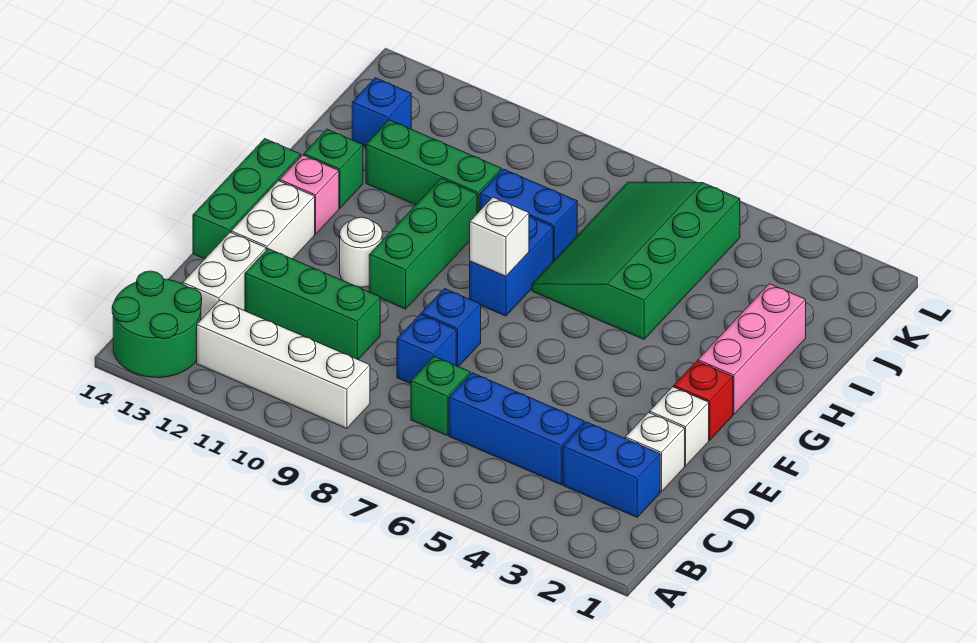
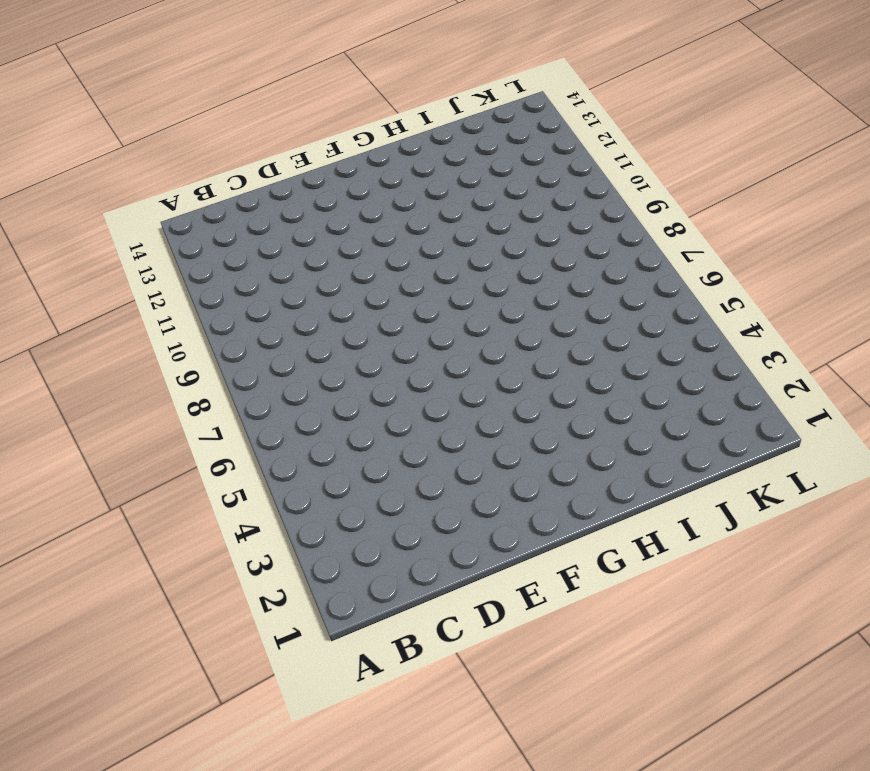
none -> green round brick A13:B14 level 1
none -> white brick B9:B12 level 1
none -> blue brick C2:C3 level 1

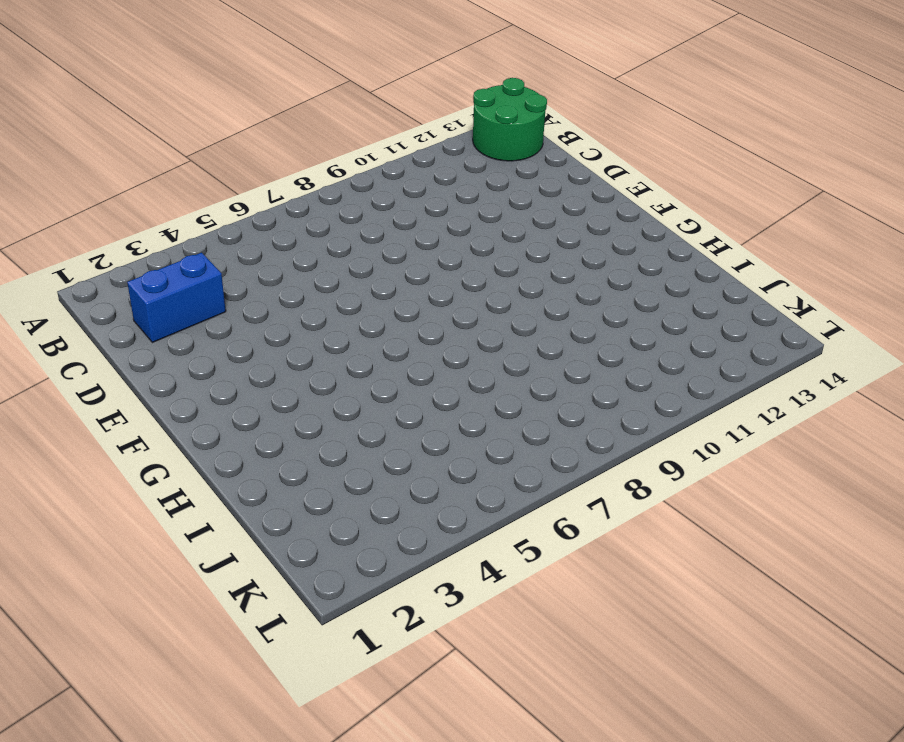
none -> white brick B9:B12 level 1
none -> blue brick C4:C6 level 1
none -> green brick C7 level 1

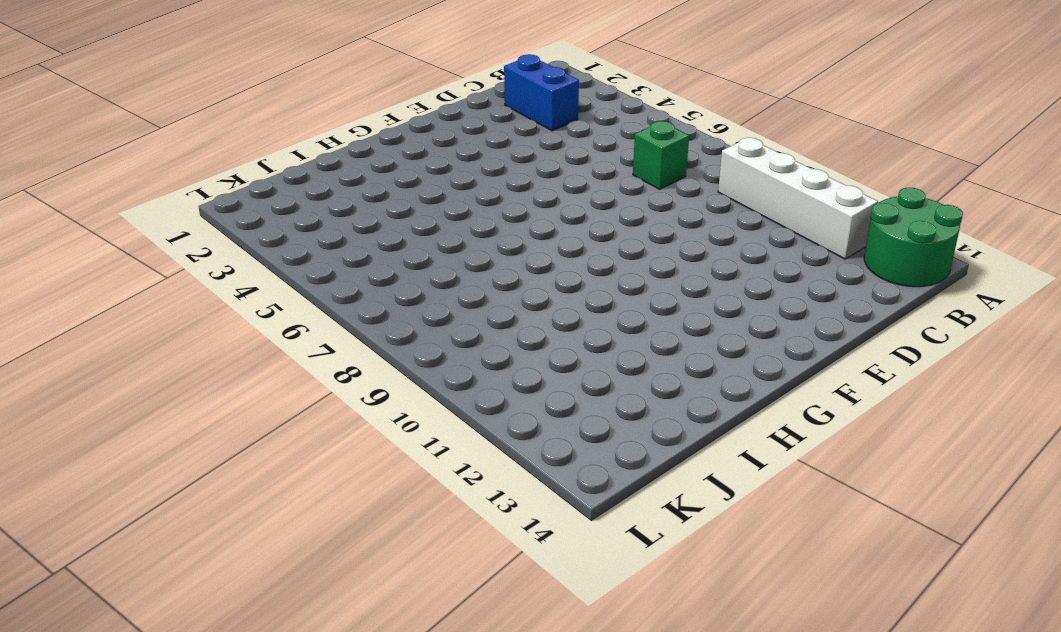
none -> blue brick C4:C6 level 1
none -> white brick C13:D13 level 1
none -> white brick D2 level 1

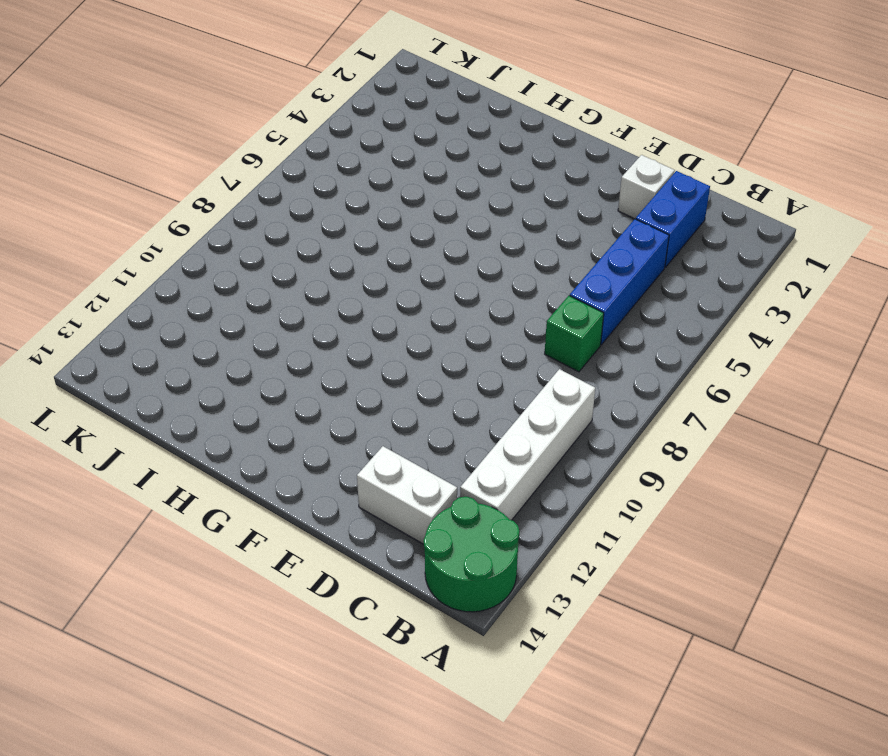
none -> blue brick D8 level 1
none -> green brick D10:D12 level 1
none -> white brick E2 level 1

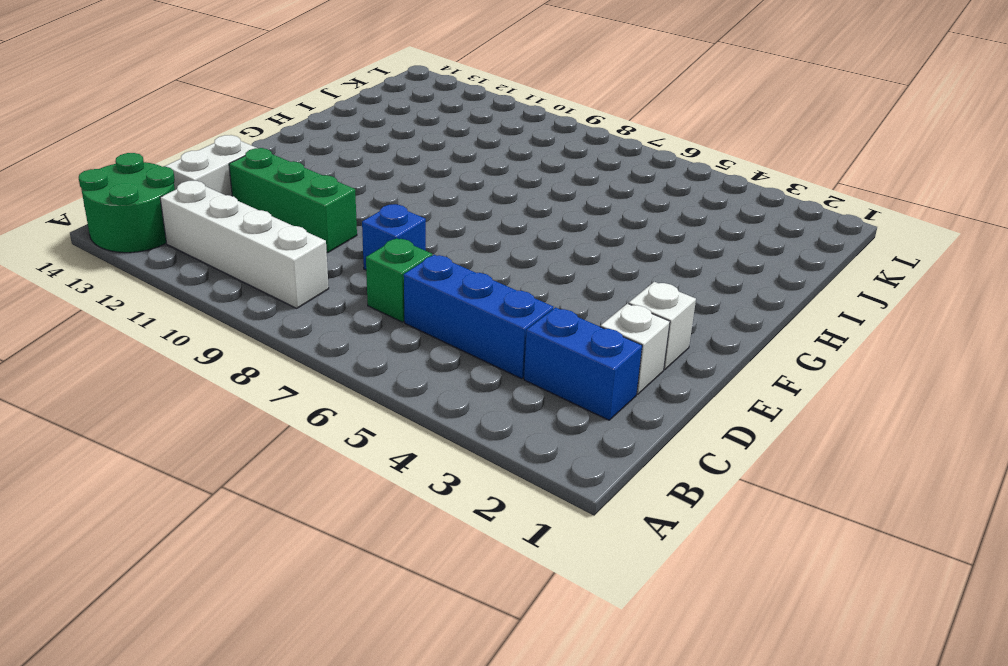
none -> blue brick E8 level 1
none -> white brick E13:F13 level 1
none -> green brick E14:G14 level 1

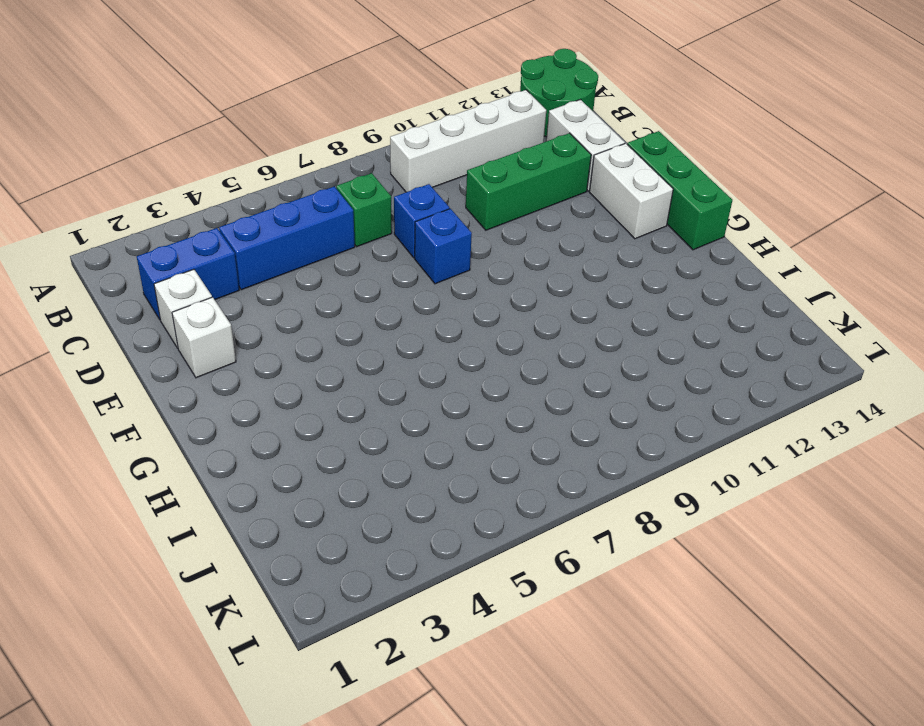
none -> red brick F2 level 1
none -> green brick F10:H10 level 1
none -> white round brick F11 level 1

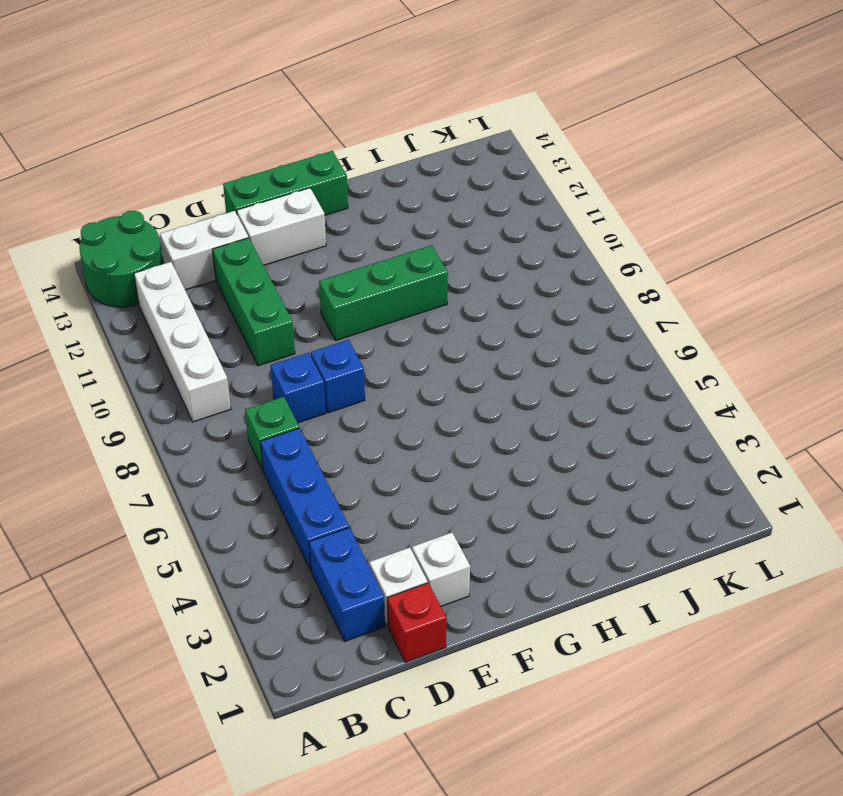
red brick D1 level 1 -> red brick F2 level 1
none -> white round brick F11 level 1
none -> pink brick G2:I2 level 1
none -> blue brick G8:H8 level 1

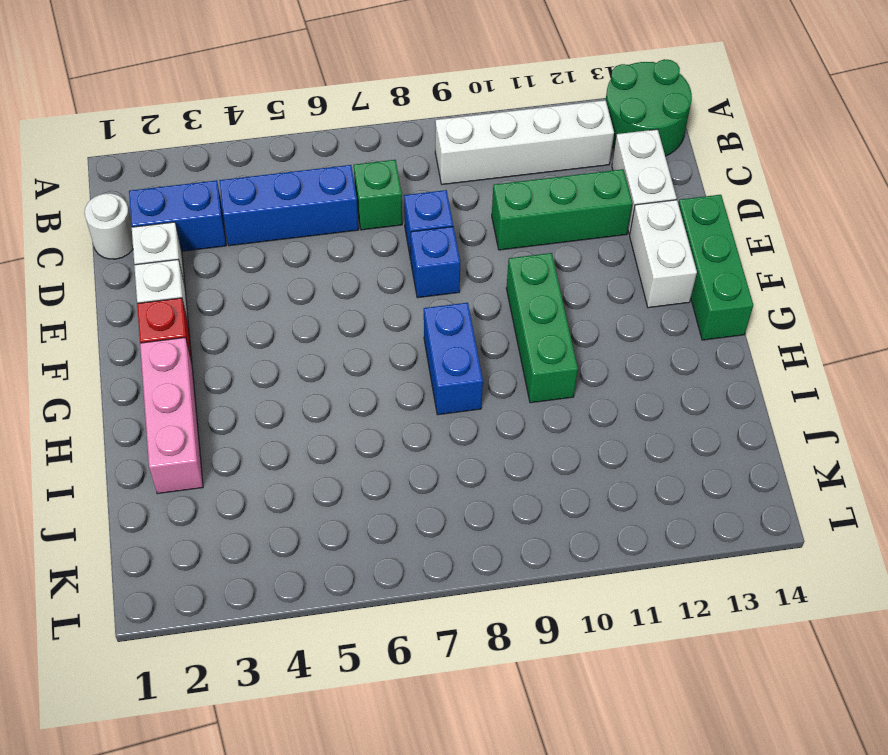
white round brick C1 level 1 -> white round brick F11 level 1
none -> pink brick G13 level 1
none -> green slope H5:K7 level 1 top 5
none -> green brick H13 level 1

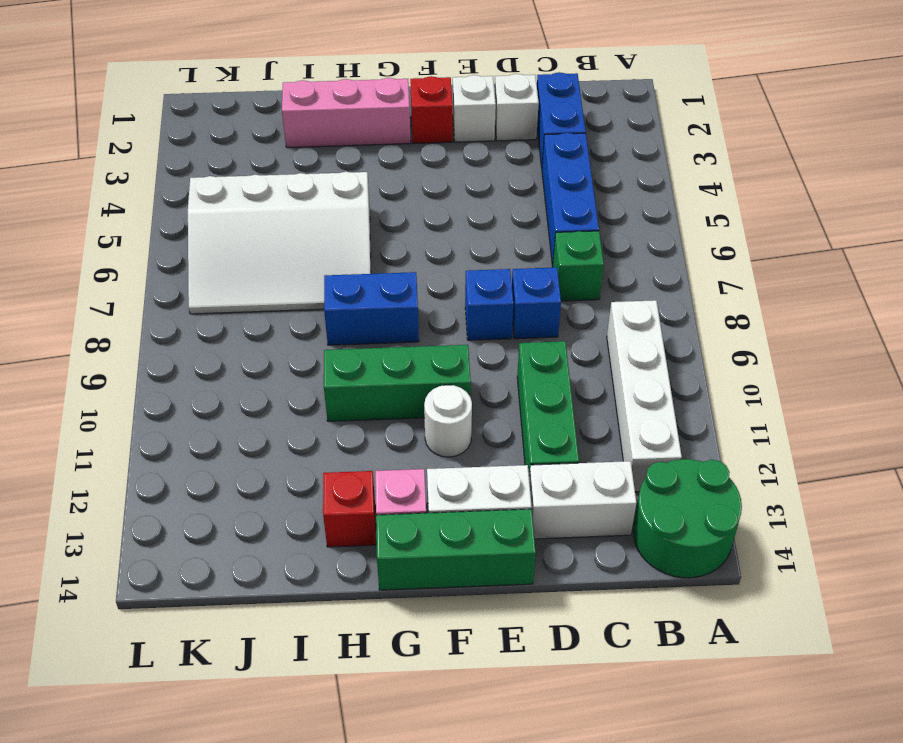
white slope H5:K7 level 1 top 5 -> green slope H5:K7 level 1 top 5
red brick H13 level 1 -> green brick H13 level 1
none -> blue brick I8:I9 level 1
none -> green brick I10:I12 level 1
none -> blue brick J13 level 1

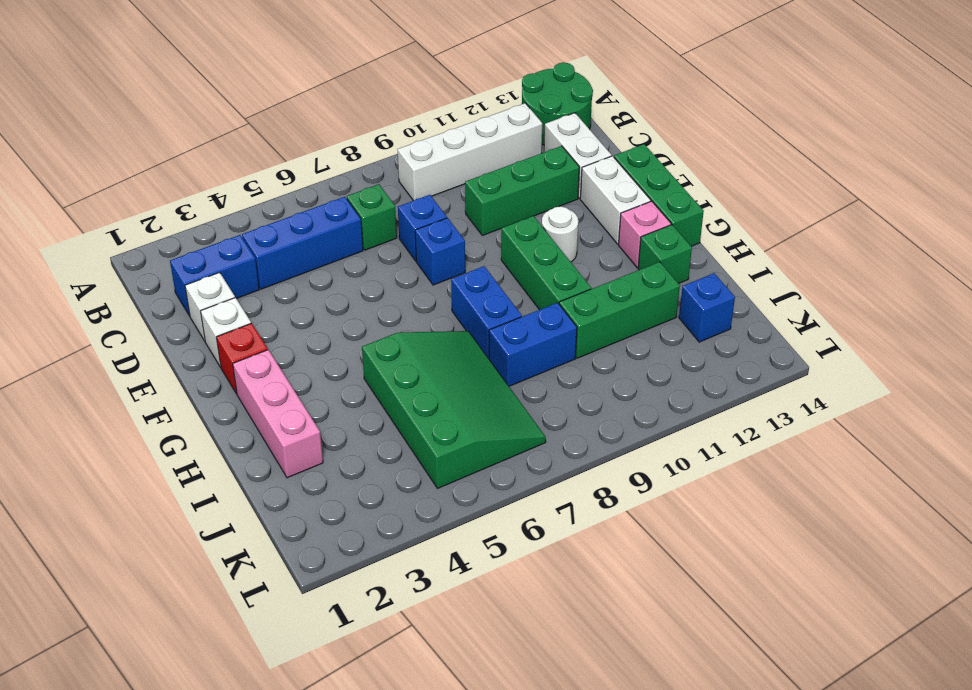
none -> white brick G8 level 2

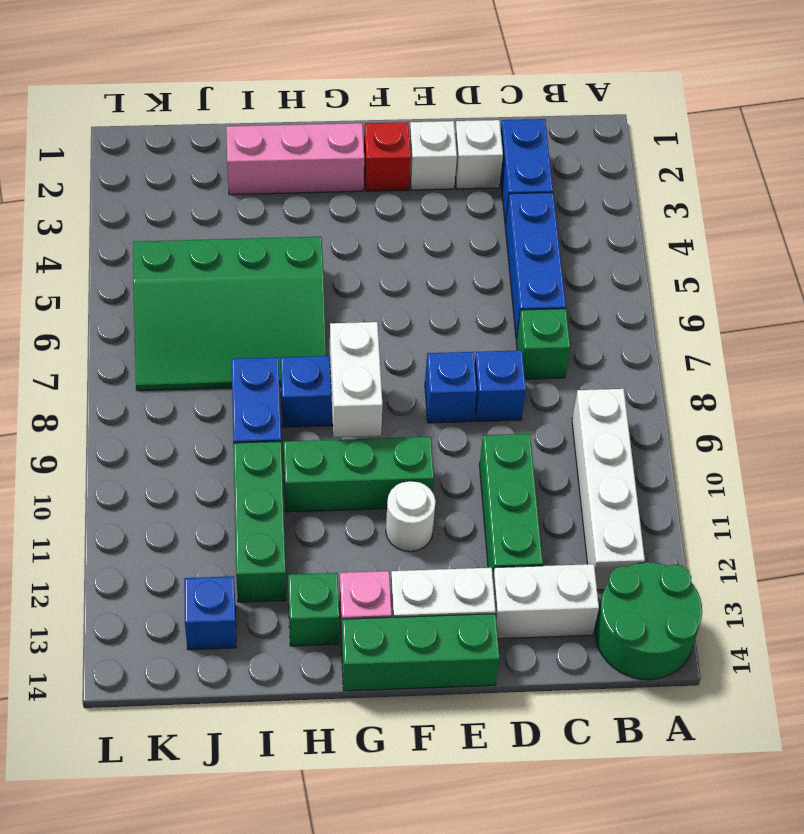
white brick G8:G9 level 2 -> white brick G8 level 2

